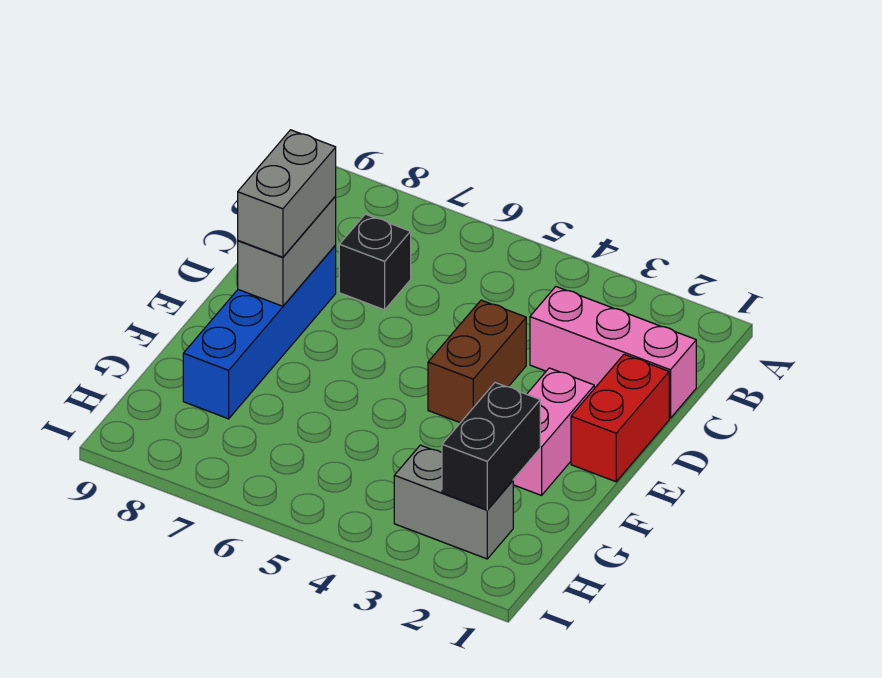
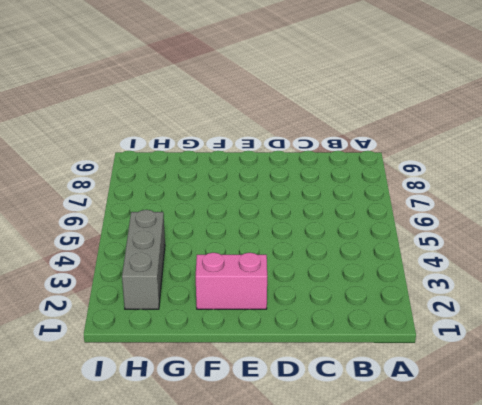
grey brick H2:H4 level 1 -> grey brick H2:H3 level 1
none -> pink brick C1:C3 level 1
none -> black brick C7 level 1

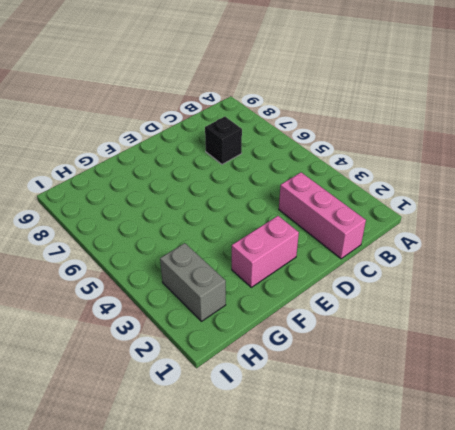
none -> red brick D1:E1 level 1
none -> brown brick D4:E4 level 1

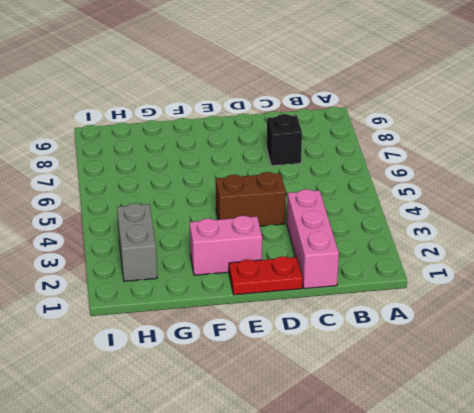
red plate D1:E1 level 1 -> red brick D1:E1 level 1
none -> blue brick D8:G8 level 1
none -> grey brick D8:E8 level 2

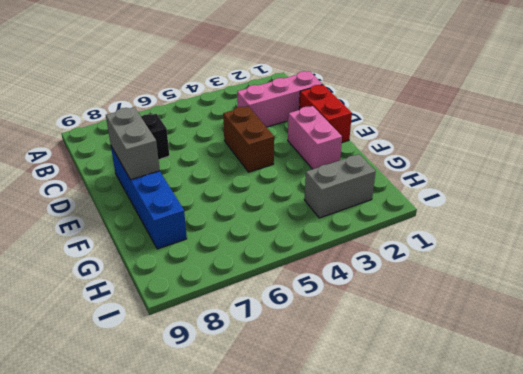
none -> black brick G2:H2 level 2
none -> grey brick D8:E8 level 3

